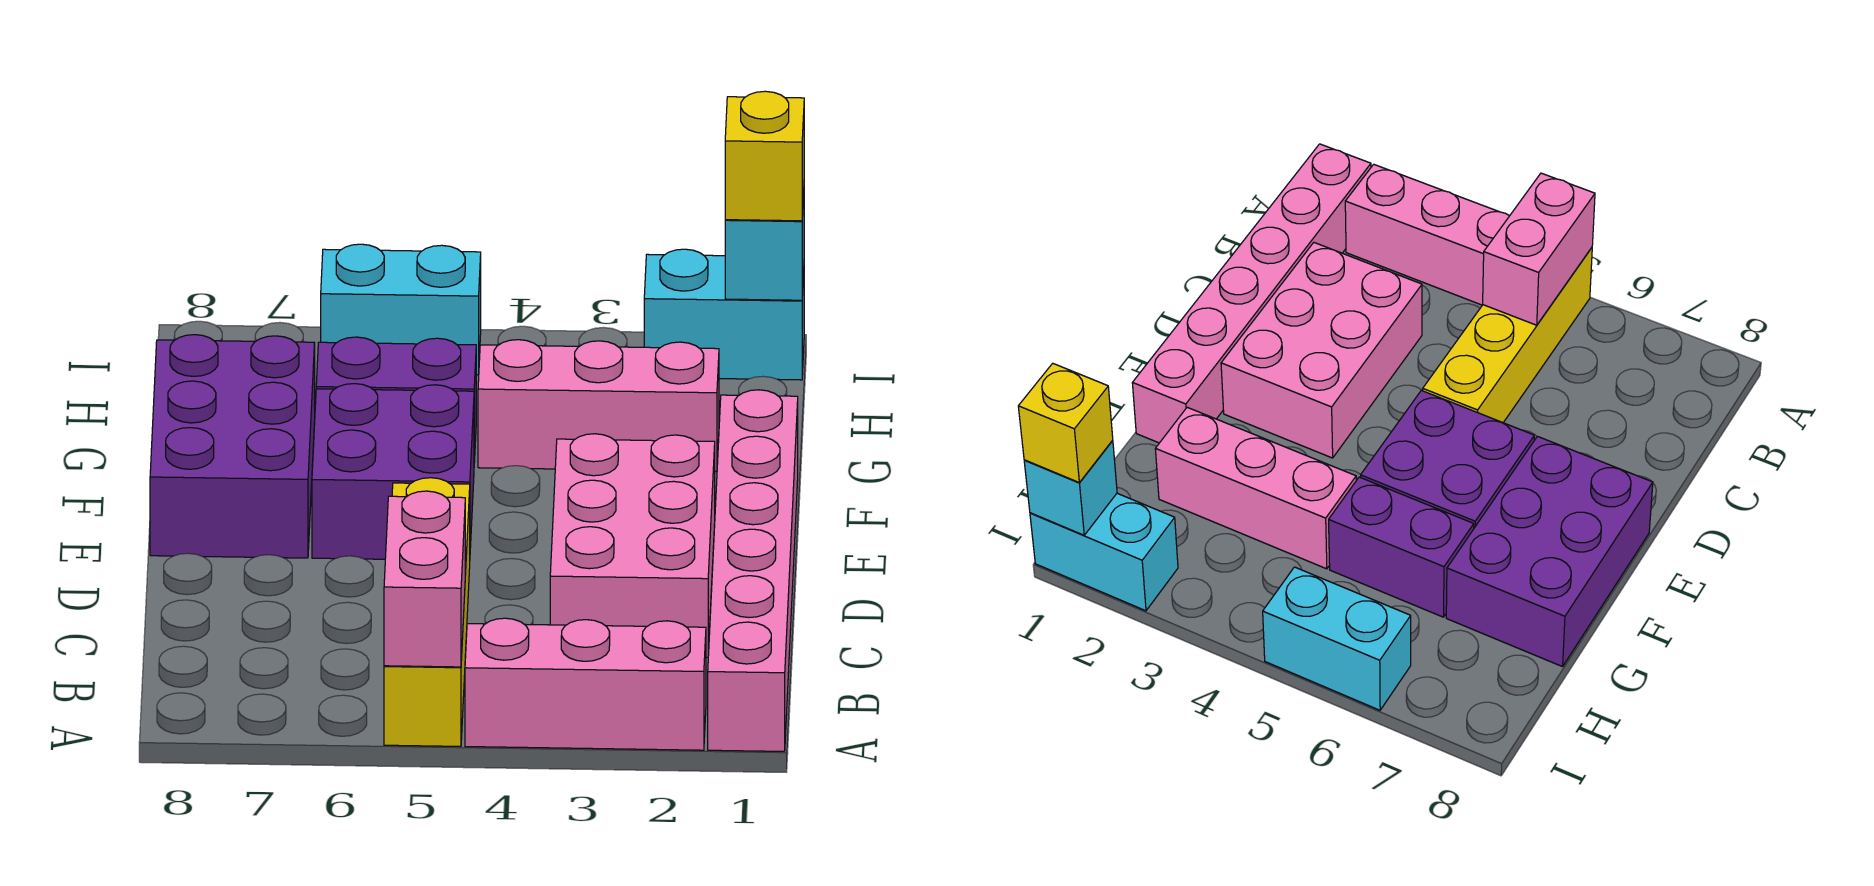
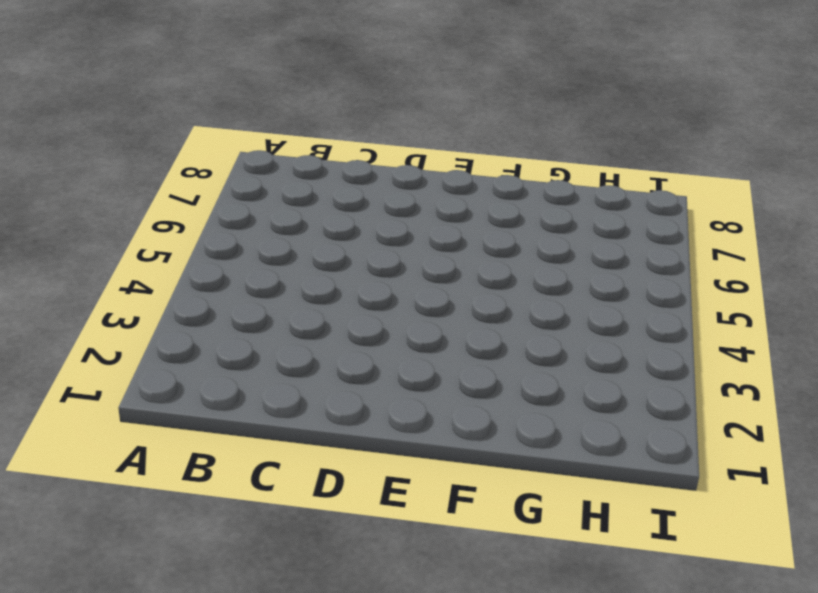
none -> pink brick A1:F1 level 1
none -> pink brick A2:A4 level 1
none -> yellow brick A5:D5 level 1

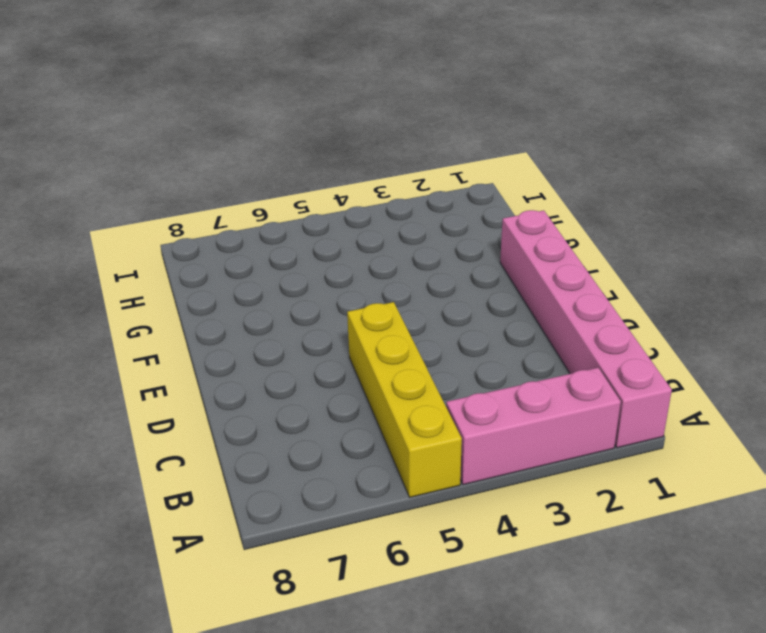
none -> pink brick C2:E3 level 1
none -> purple brick E5:F6 level 1
none -> purple brick E7:G8 level 1

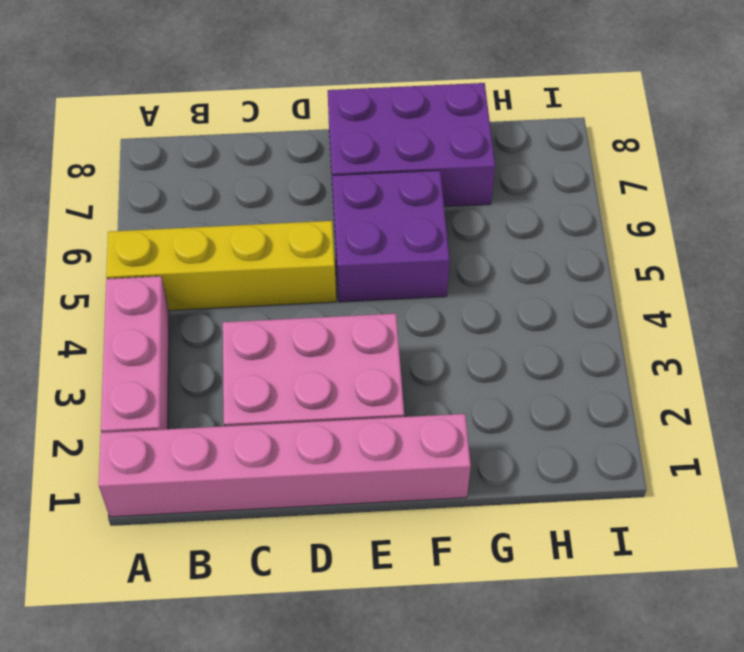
none -> pink brick G2:G4 level 1
none -> purple brick G5:G6 level 1
none -> cyan brick I1:I2 level 1

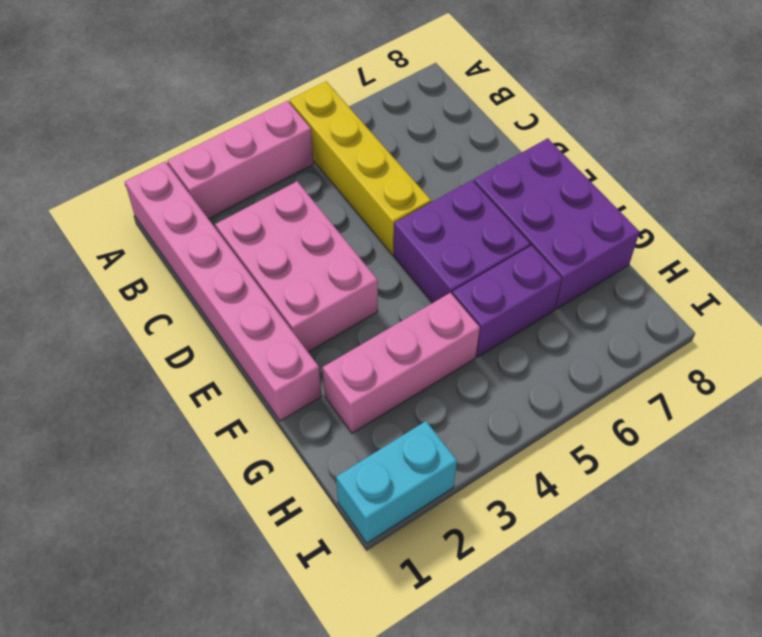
none -> cyan brick I5:I6 level 1
none -> pink brick A5:B5 level 2
none -> cyan brick I1 level 2

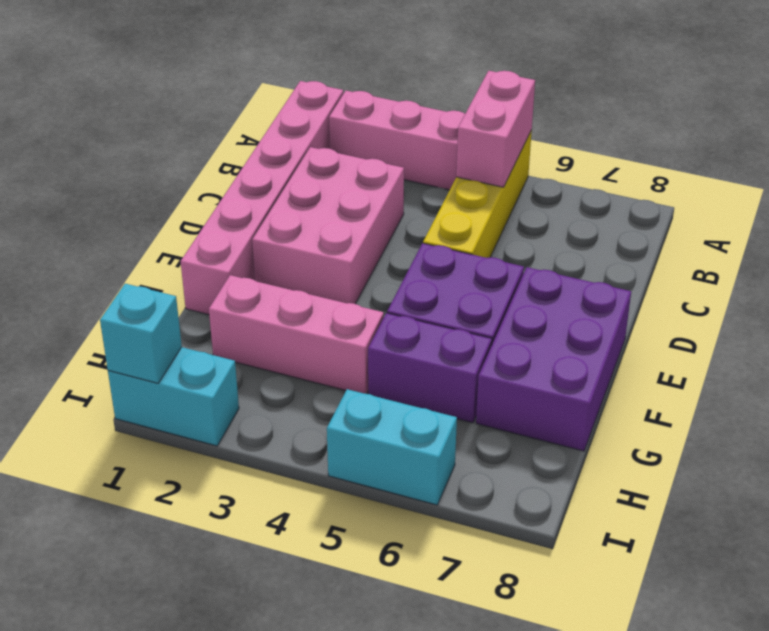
none -> yellow brick I1 level 3

